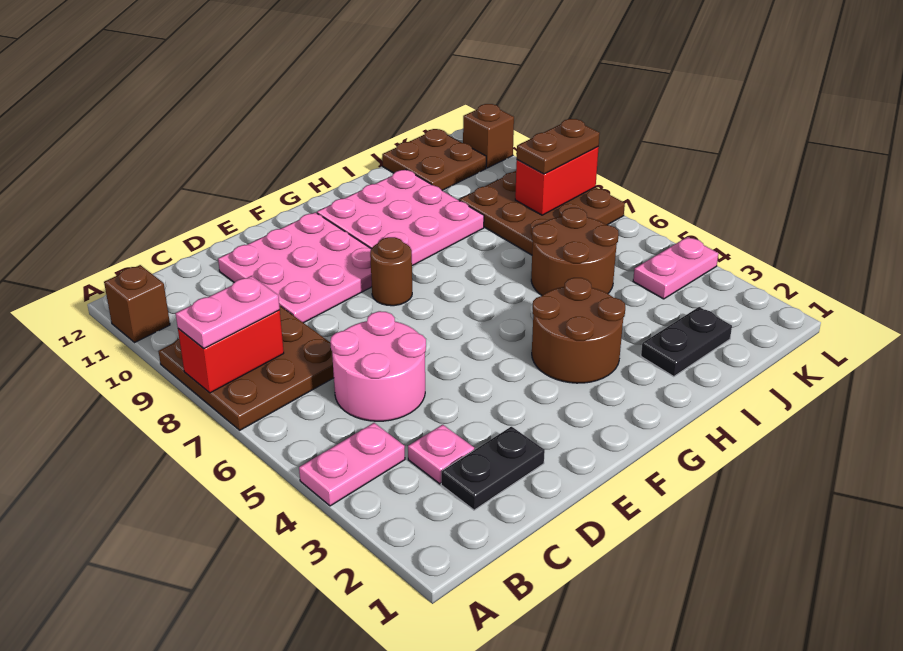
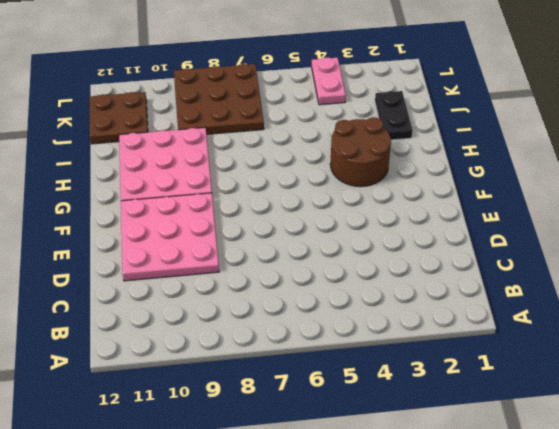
none -> pink plate A4:B4 level 1
none -> brown plate A7:C9 level 1
none -> brown brick A11 level 1

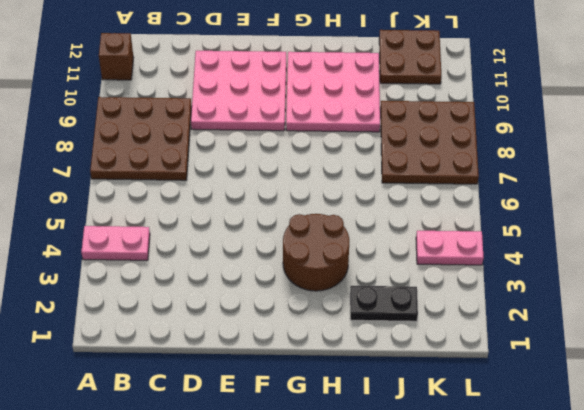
none -> black plate C2:D2 level 1
none -> pink plate C3 level 1
none -> pink round brick C5:D6 level 1

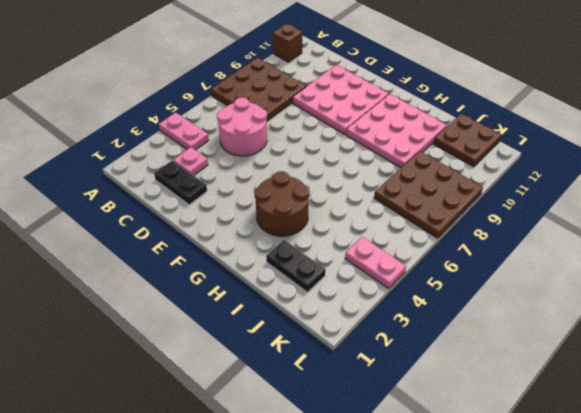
none -> brown round brick F8 level 1
none -> brown round brick I5:J6 level 1
none -> brown brick L11 level 1

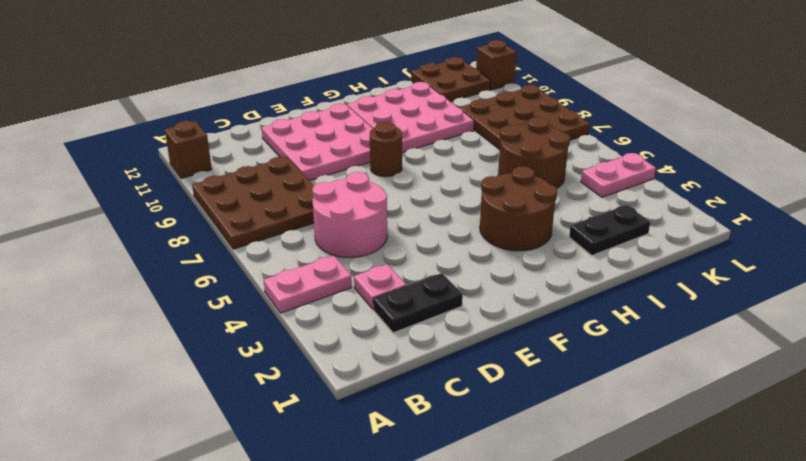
none -> red brick A8:B8 level 2
none -> red brick K8:L8 level 2
none -> pink plate A8:B8 level 3

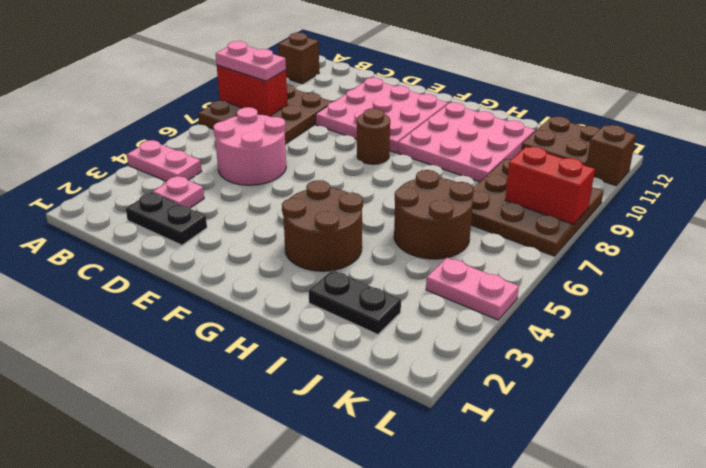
none -> brown plate K8:L8 level 3

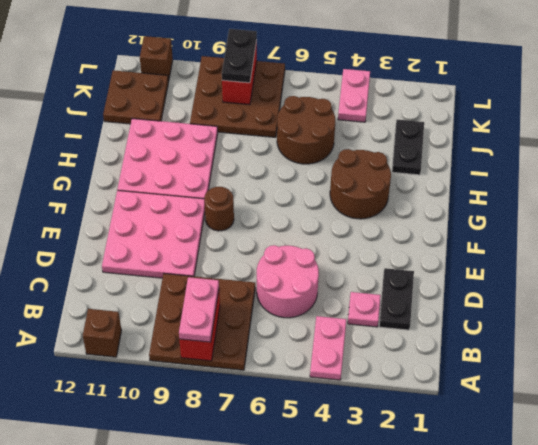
black plate K8:L8 level 3 -> brown plate K8:L8 level 3

